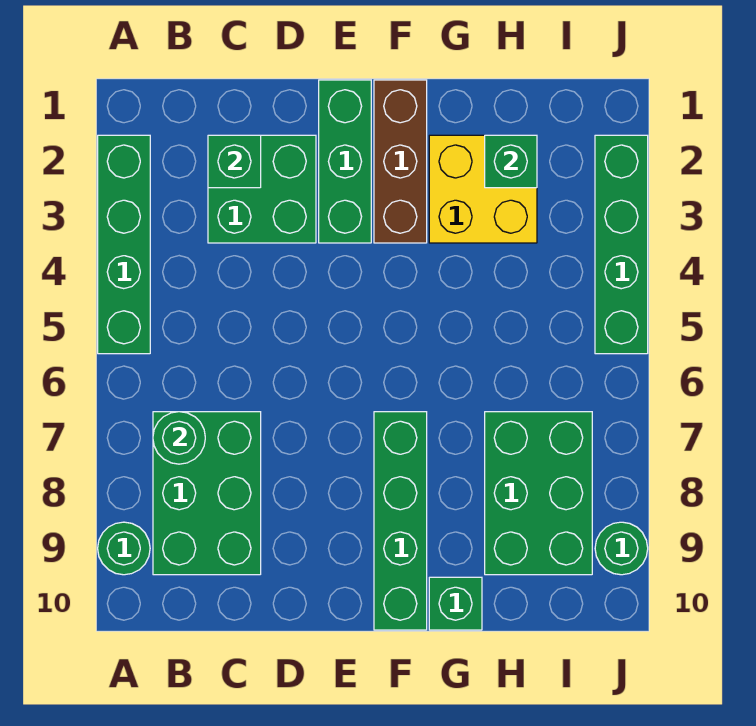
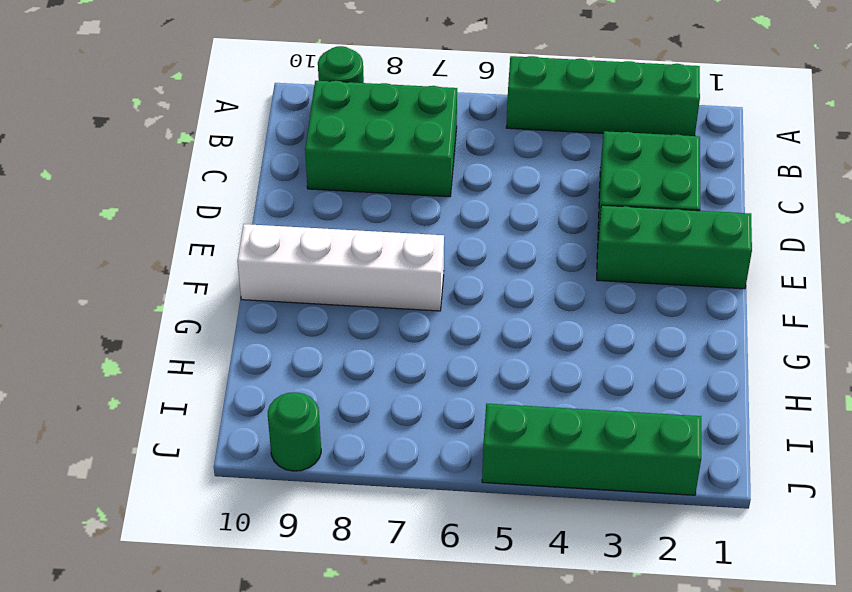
white brick F7:F10 level 1 -> green brick F7:F10 level 1
none -> brown brick F1:F3 level 1
none -> yellow brick G2:H3 level 1
none -> green brick G10 level 1

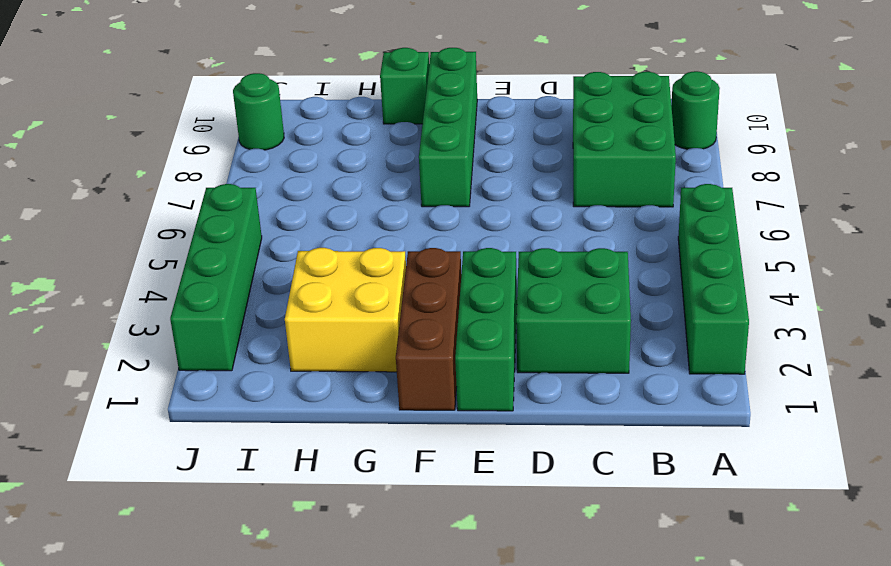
none -> green brick H7:I9 level 1
none -> green round brick B7 level 2
none -> green brick C2 level 2

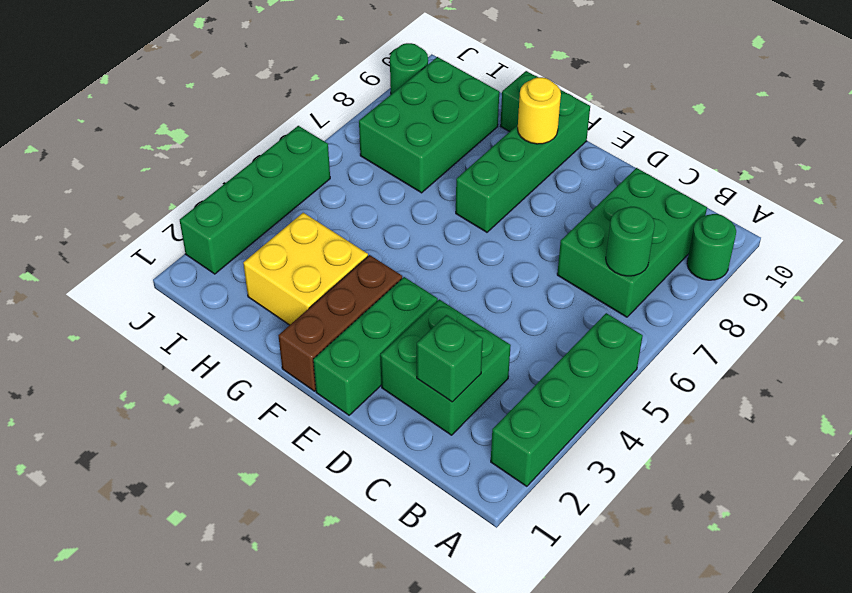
yellow round brick F9 level 2 -> none
none -> green brick H2 level 2

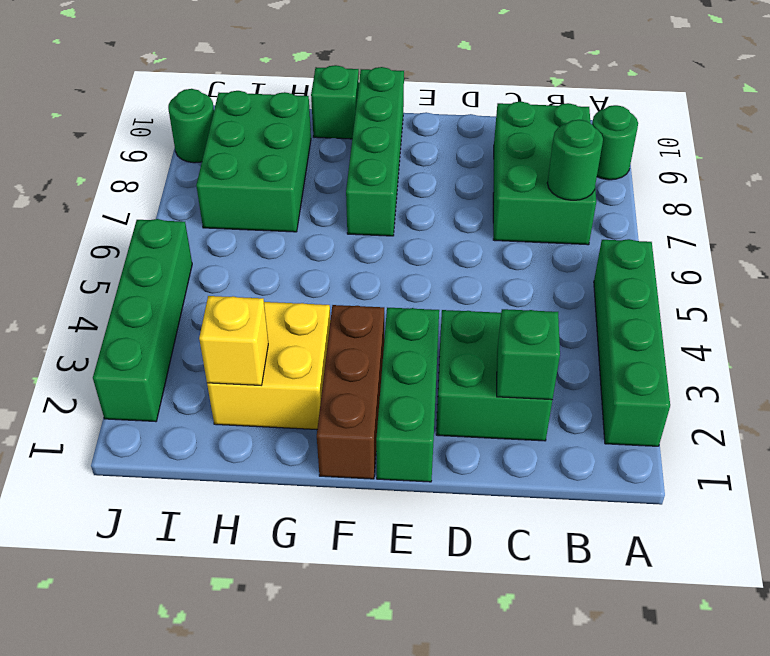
yellow brick H2 level 2 -> green brick H2 level 2

